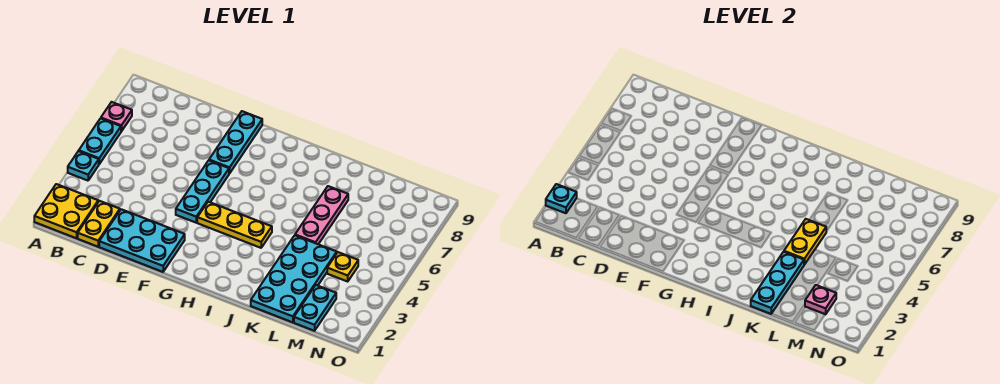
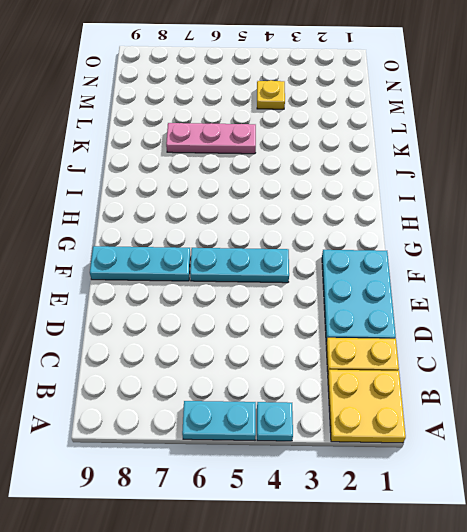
none -> pink plate A7 level 1
none -> yellow plate G4:I4 level 1
none -> cyan plate K1:L4 level 1

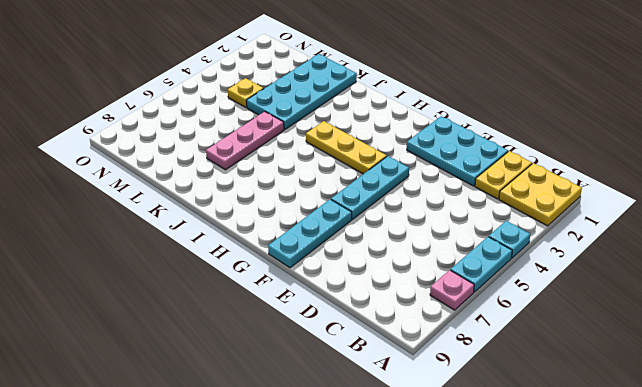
none -> cyan plate M1:M2 level 1
none -> cyan plate A2 level 2
none -> cyan plate K1:K3 level 2

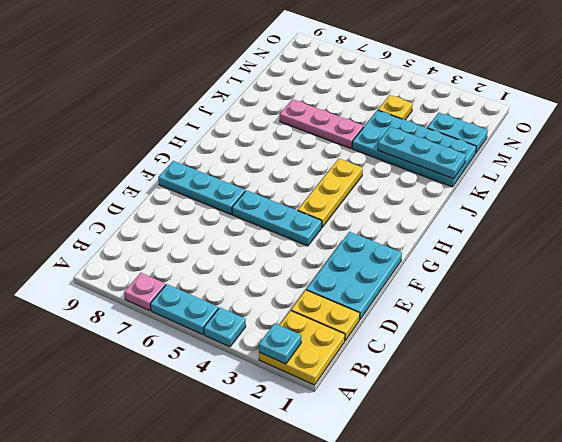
none -> yellow plate K4:K5 level 2
none -> pink plate M2 level 2

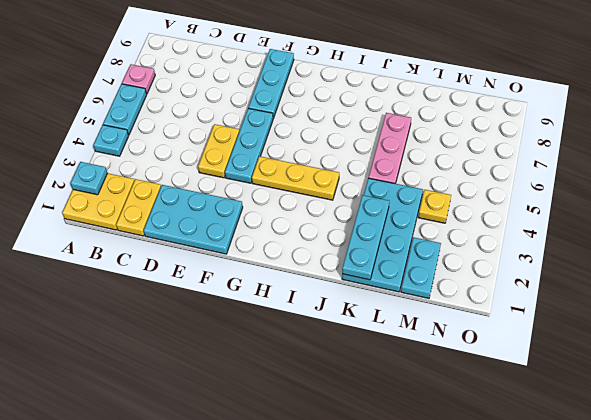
yellow plate E4:E5 level 1 -> yellow plate K4:K5 level 2
none -> pink plate M2 level 2

